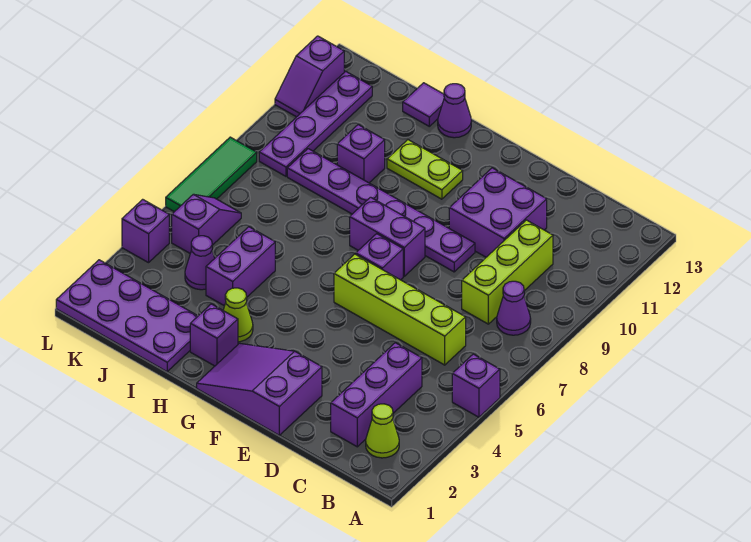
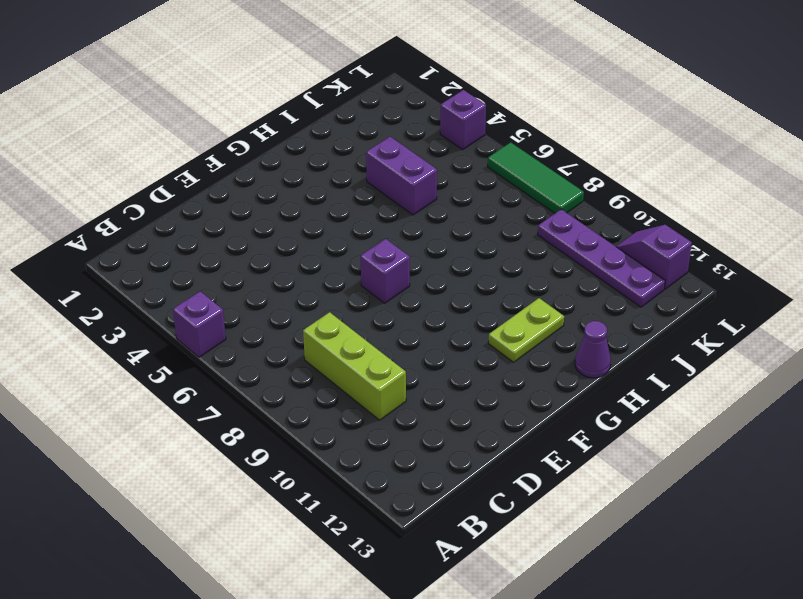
none -> lime cone B2 level 1
none -> purple cone B8 level 1
none -> purple brick C2:C4 level 1

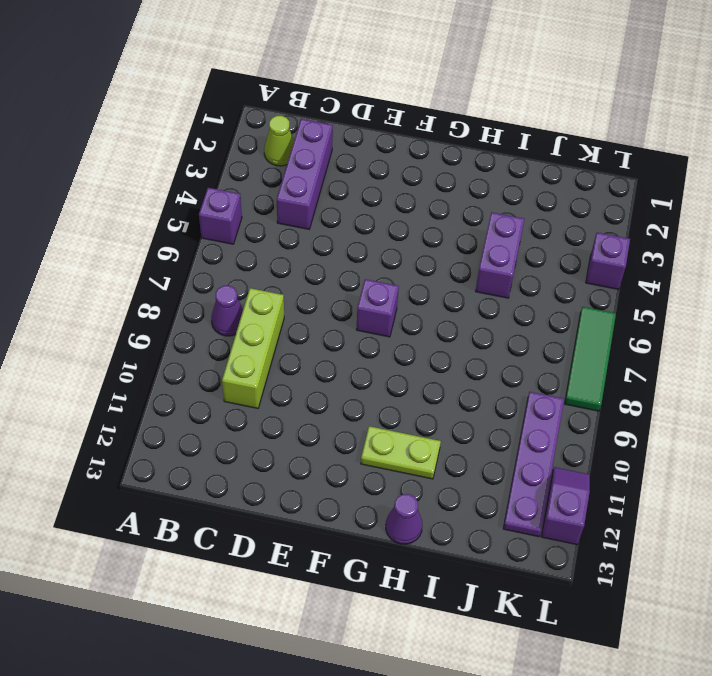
none -> lime brick C6:F6 level 1
none -> purple brick D10:E11 level 1
none -> purple slope E1:G2 level 1 top E

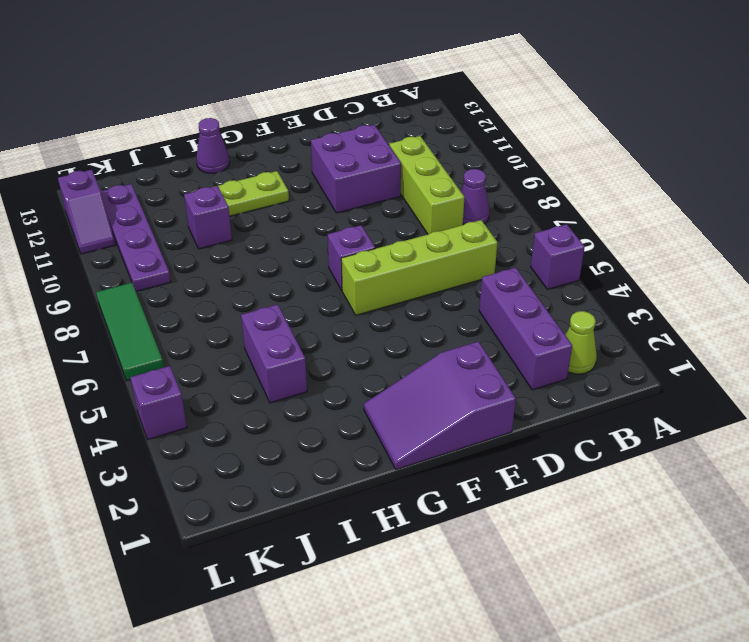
none -> purple plate E9:J9 level 1
none -> purple brick F8:G8 level 1
none -> purple brick H2 level 1

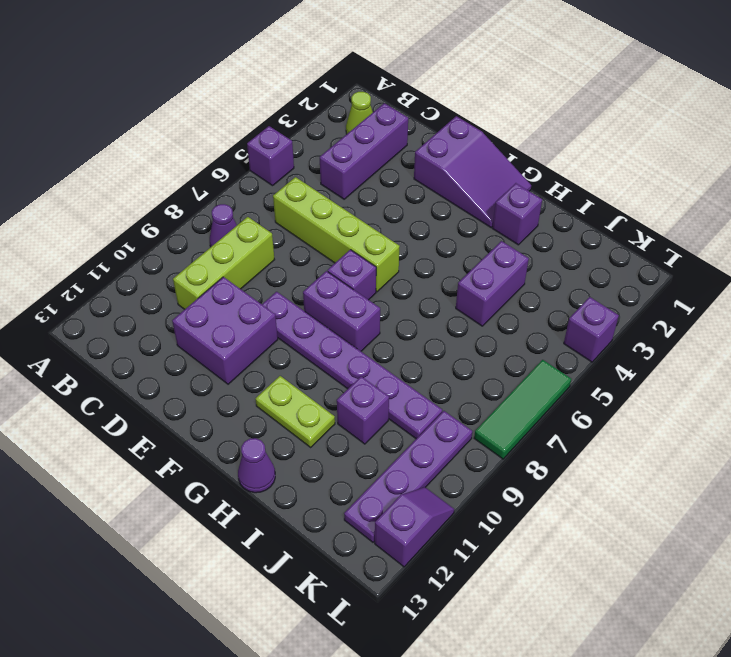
none -> lime cone H3 level 1
none -> purple plate I1:L2 level 1
none -> purple tile I13 level 1

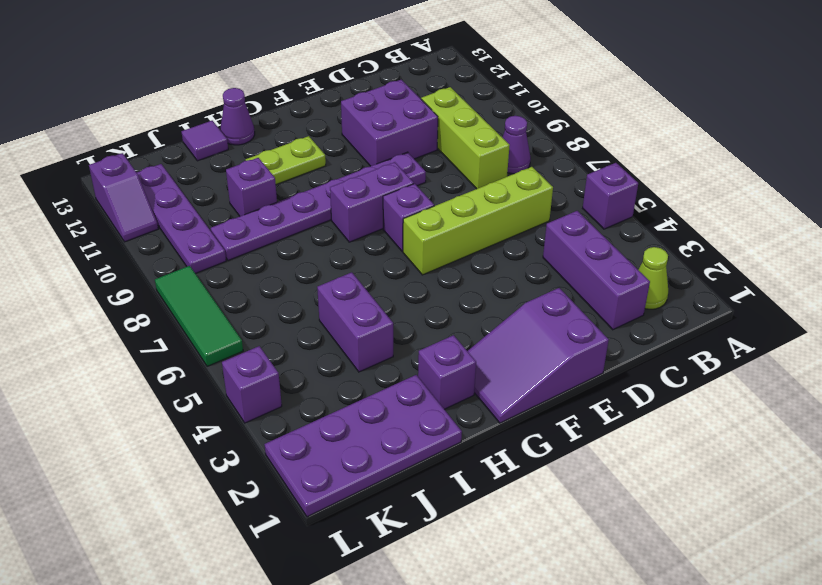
none -> lime cone H3 level 1
none -> purple cone J4 level 1
none -> purple slope K5:K6 level 1 top 5

